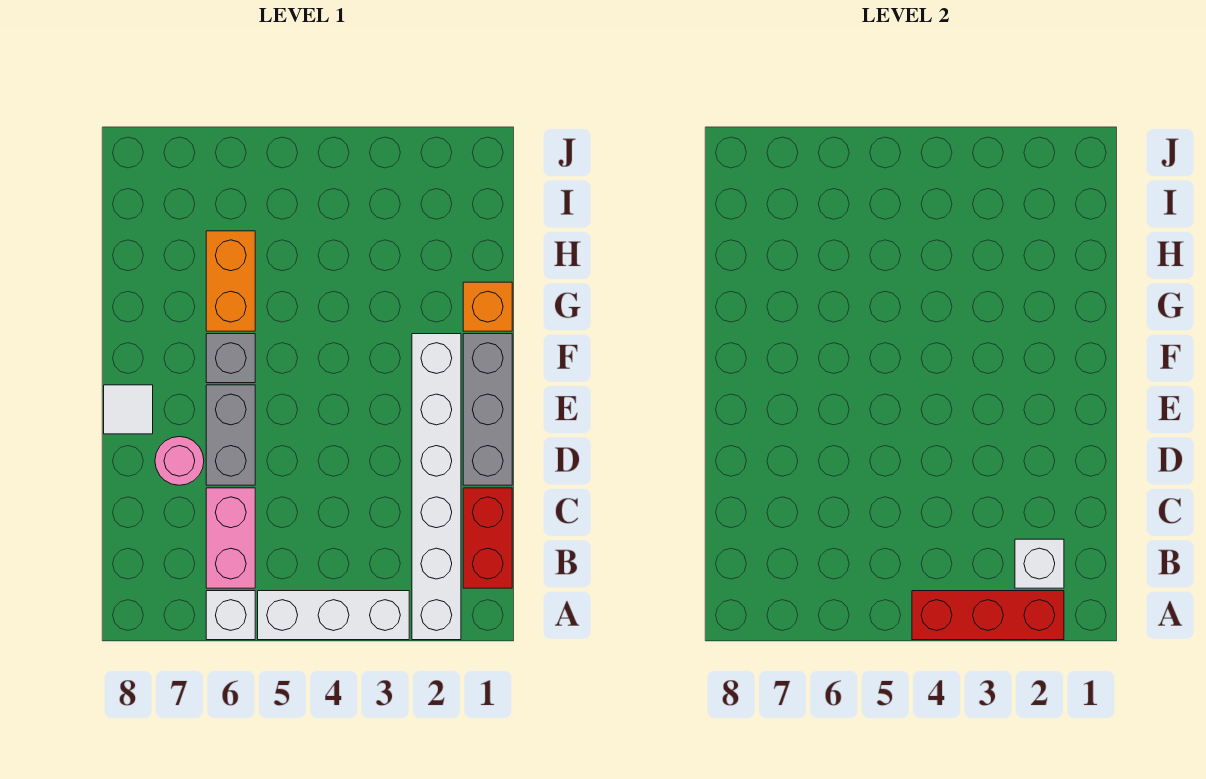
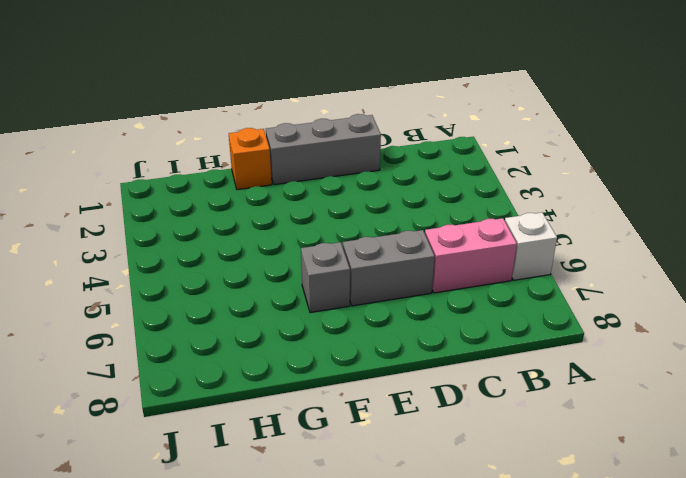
none -> white brick A2:F2 level 1
none -> white brick A3:A5 level 1
none -> red brick B1:C1 level 1

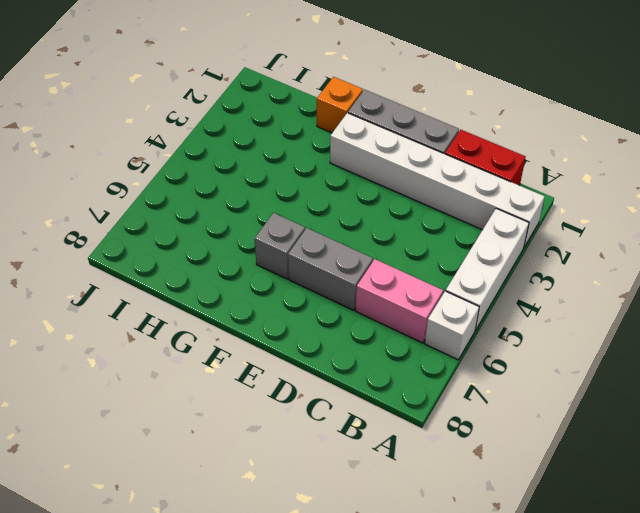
none -> pink round brick D7 level 1
none -> white tile E8 level 1
none -> orange brick G6:H6 level 1

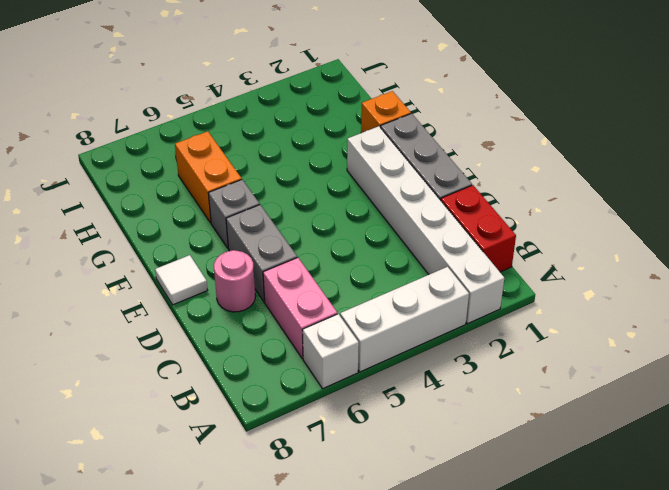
none -> red brick A2:A4 level 2
none -> white brick B2 level 2

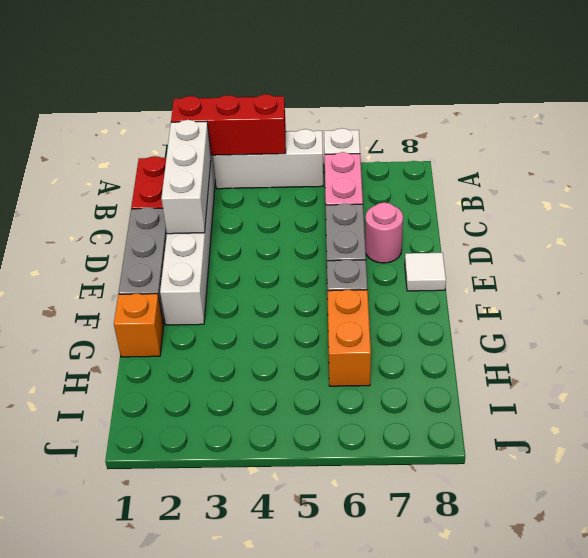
white brick B2:D2 level 2 -> white brick B2 level 2

